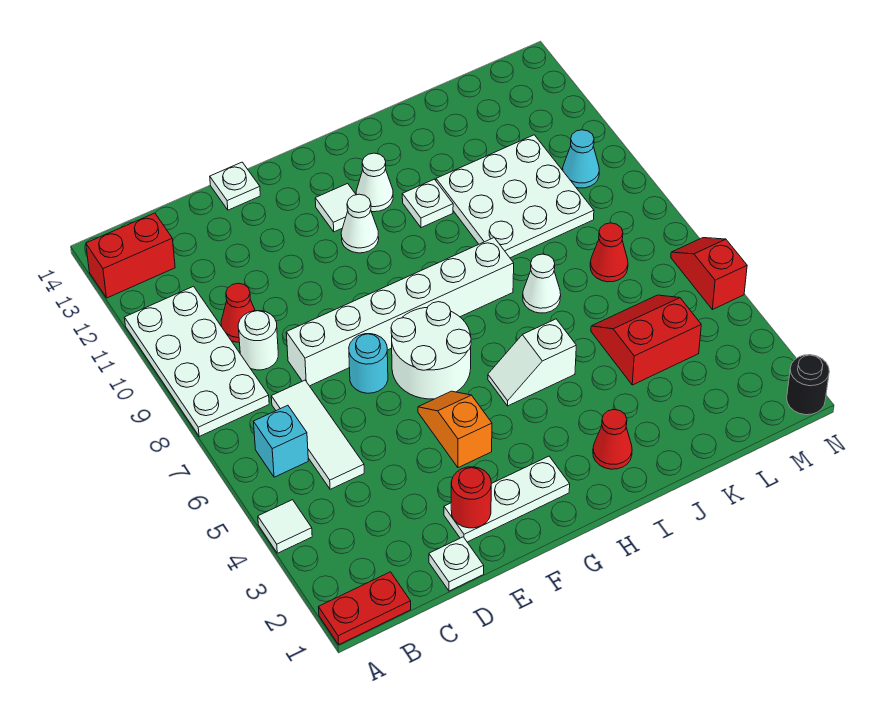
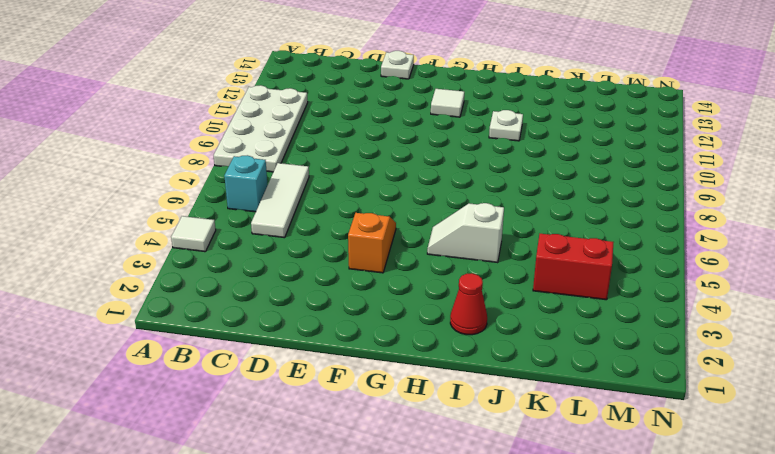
none -> red plate A1:B1 level 1
none -> red brick A13:B13 level 1
none -> white round brick C9 level 1

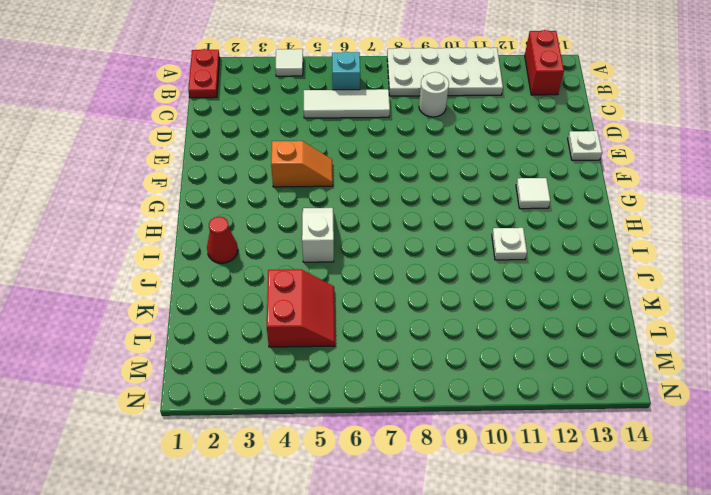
none -> red cone C10 level 1
none -> white plate D1 level 1
none -> white brick D8:I8 level 1

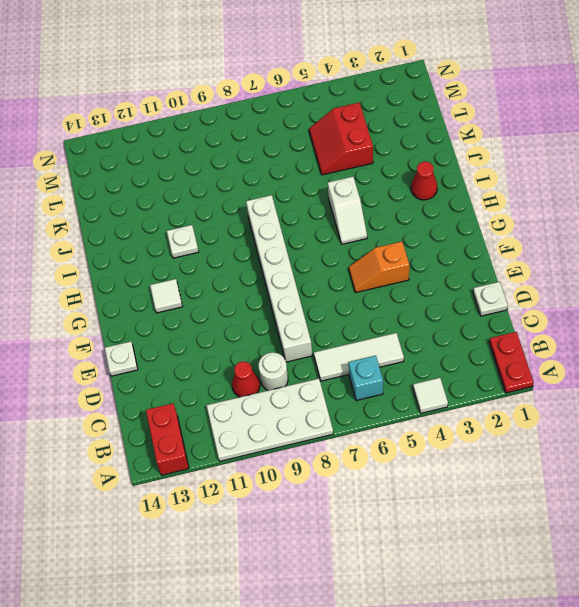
none -> white plate E2:G2 level 1
none -> cyan round brick E7 level 1
none -> white round brick F6:G7 level 1

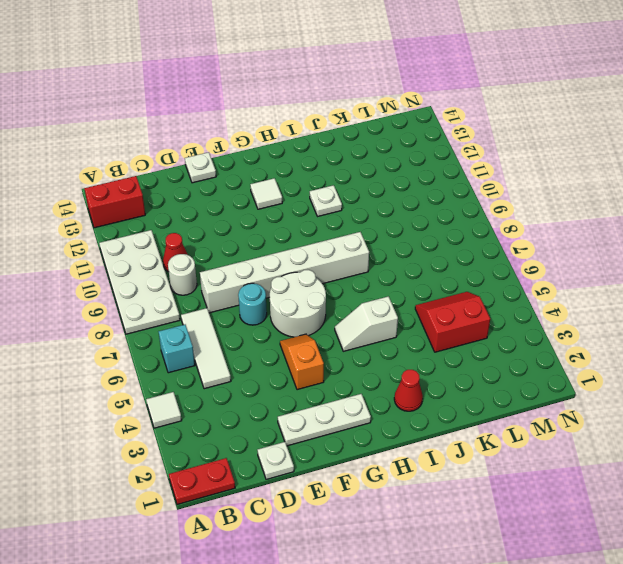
none -> white cone G11 level 1
none -> white cone H12 level 1
none -> white cone J7 level 1

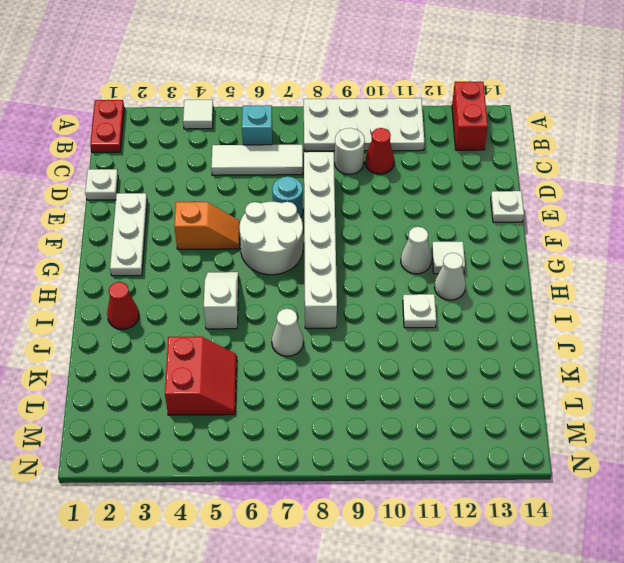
none -> white plate J9:L11 level 1
none -> red cone L7 level 1
none -> cyan cone M10 level 1

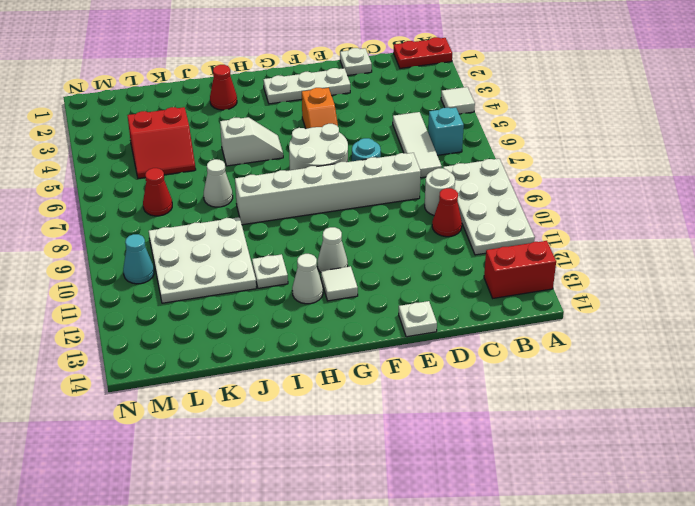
none -> black round brick N1 level 1
none -> red slope N5:N6 level 1 top 5
none -> red round brick E2 level 2

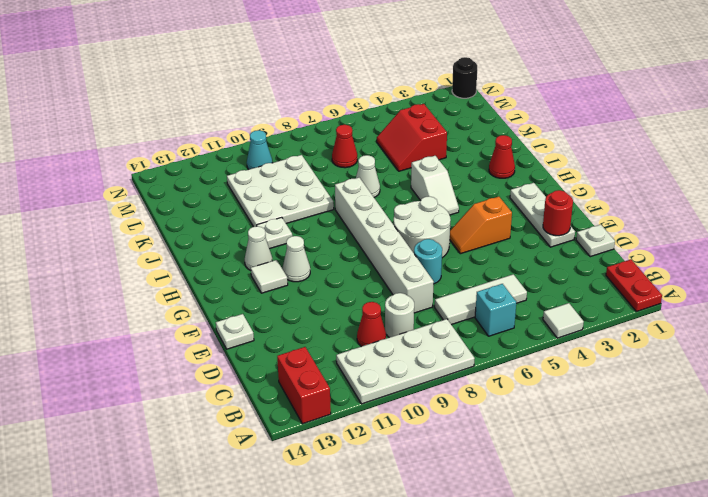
none -> red slope N5:N6 level 1 top 5

